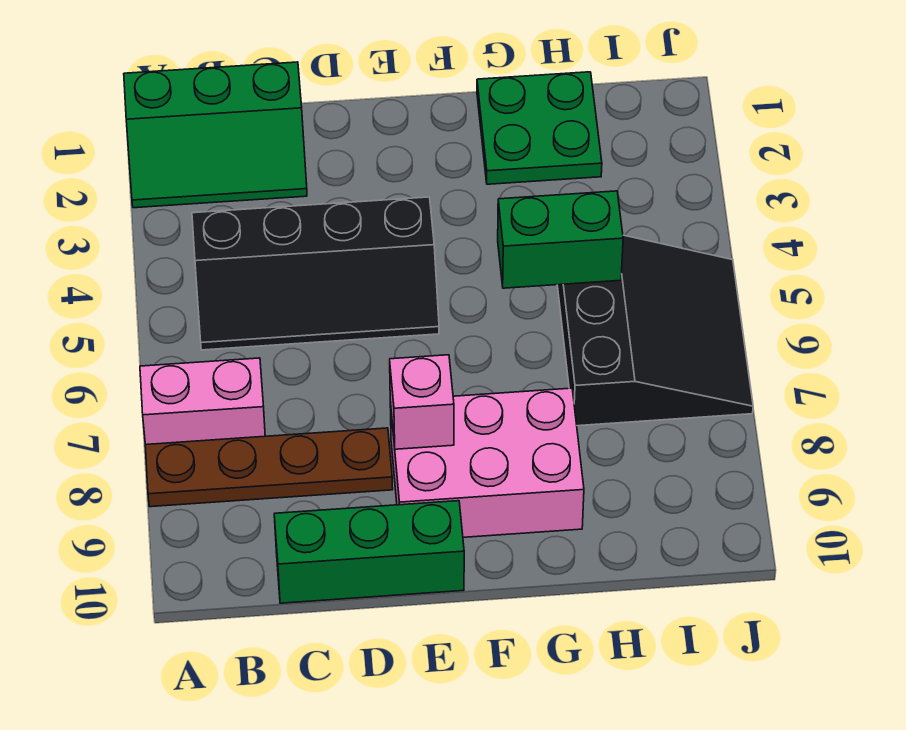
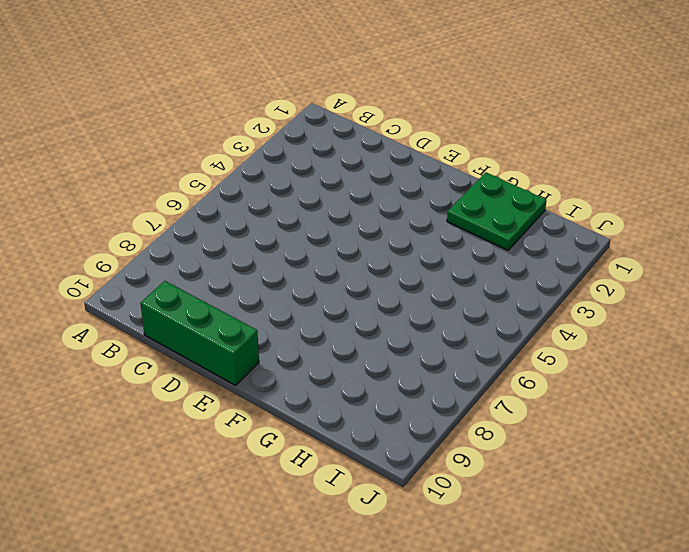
none -> green slope A1:C2 level 1 top 1
none -> pink brick A7:B7 level 1

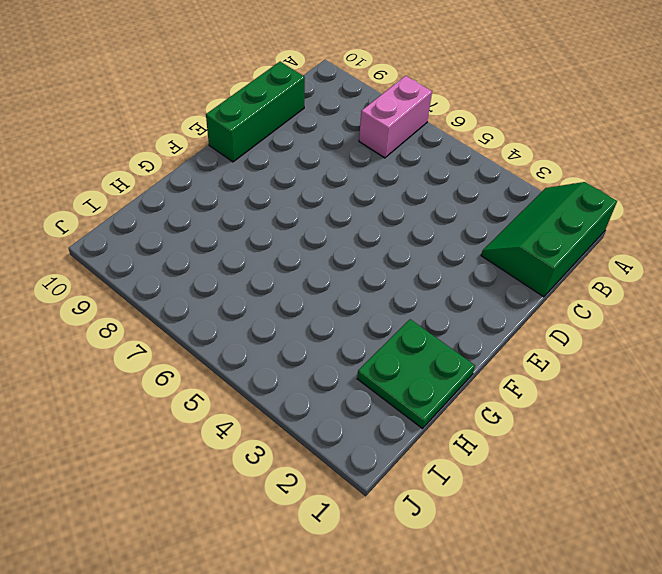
none -> brown plate A8:D8 level 1
none -> black slope B4:E5 level 1 top 4

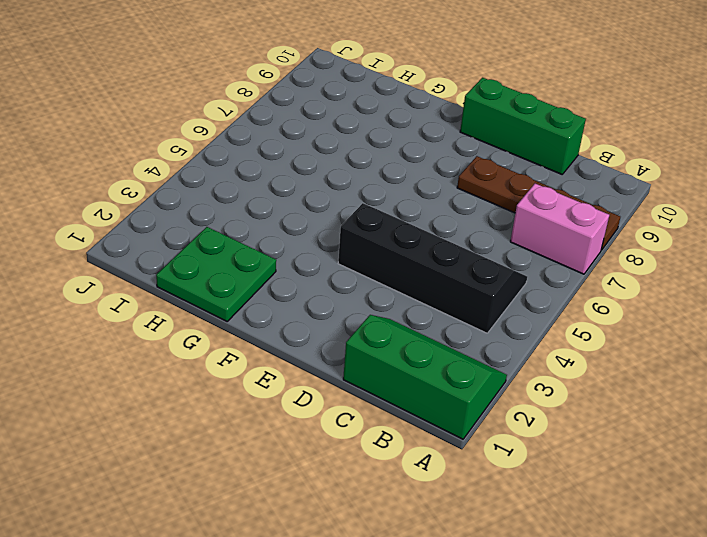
none -> pink brick E8:G9 level 1
none -> black slope H5:J7 level 1 top H

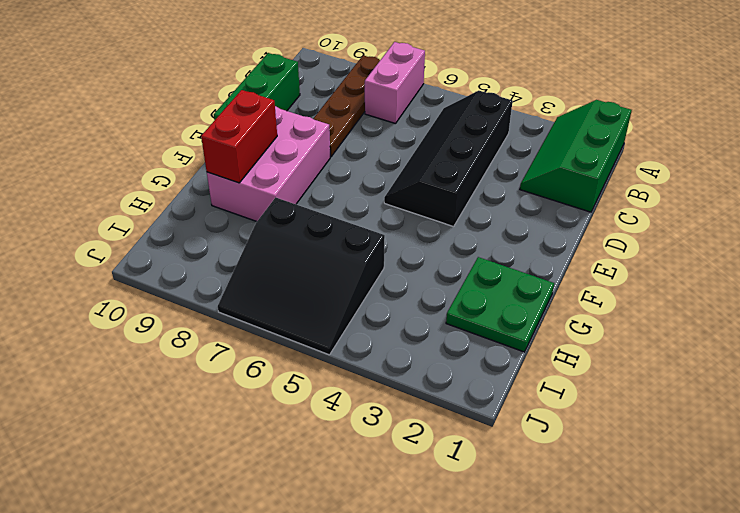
red brick F9:G9 level 2 -> none
none -> pink brick E8 level 2
none -> green brick G5:H5 level 2

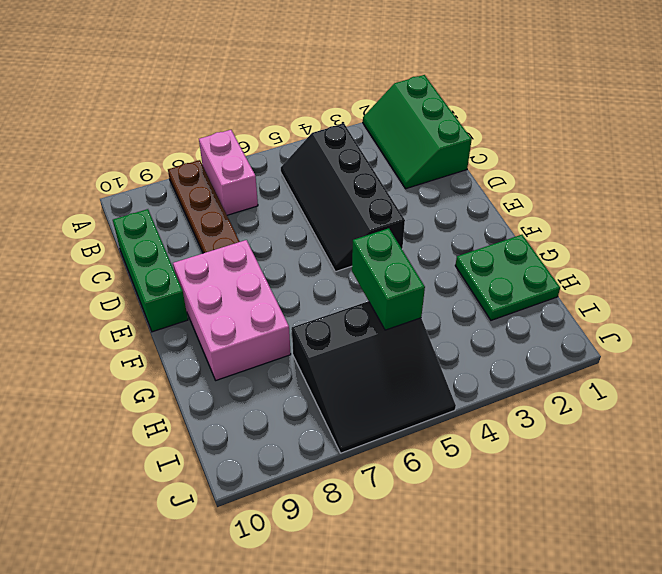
none -> pink brick E8 level 2

